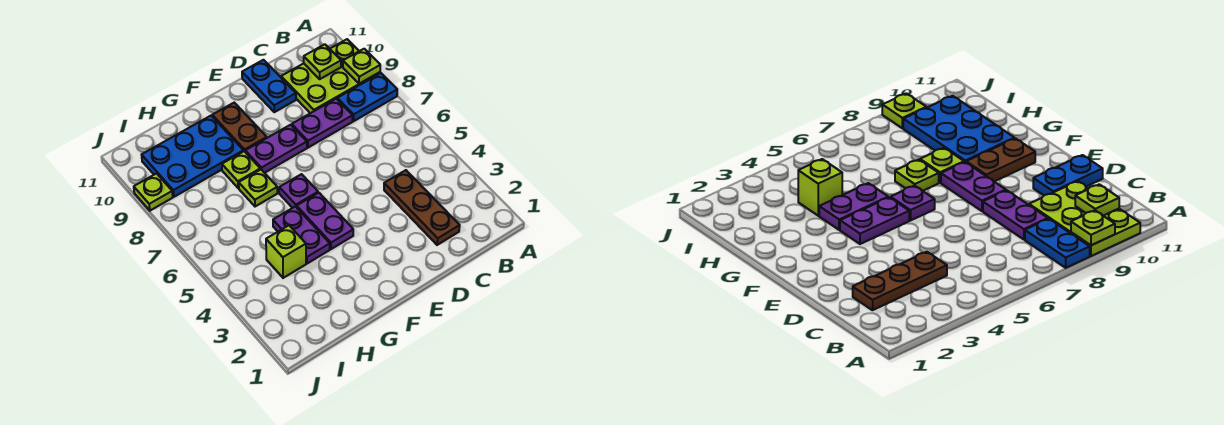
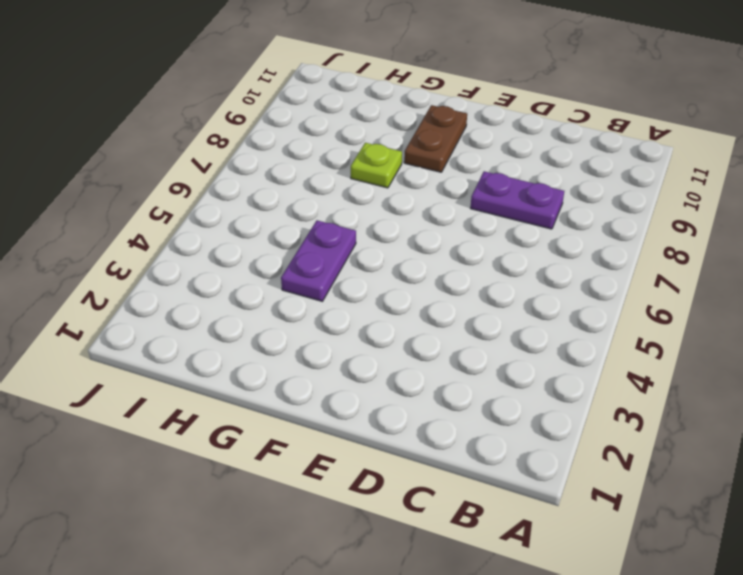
none -> blue plate A8:B8 level 1
none -> lime plate A9:C10 level 1
none -> brown plate C2:C4 level 1

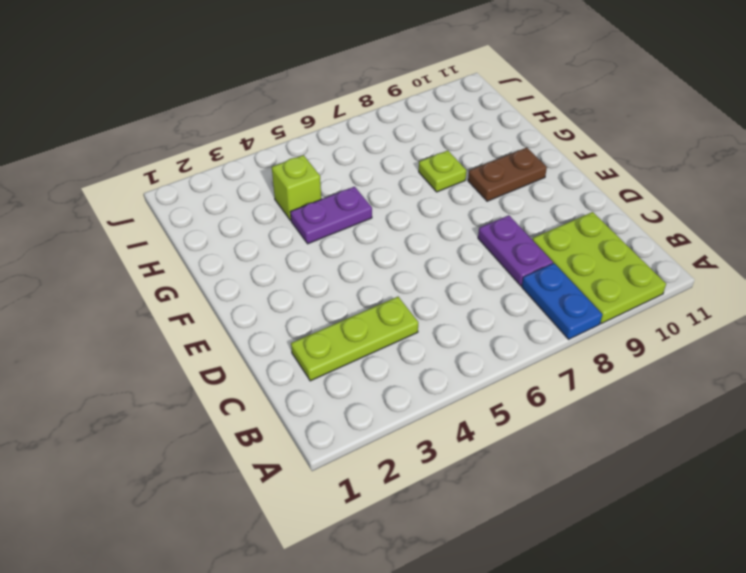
lime plate C2:C4 level 1 -> brown plate C2:C4 level 1
none -> blue plate D10:D11 level 1
none -> purple plate E8:F8 level 1
none -> purple plate F4:F5 level 1

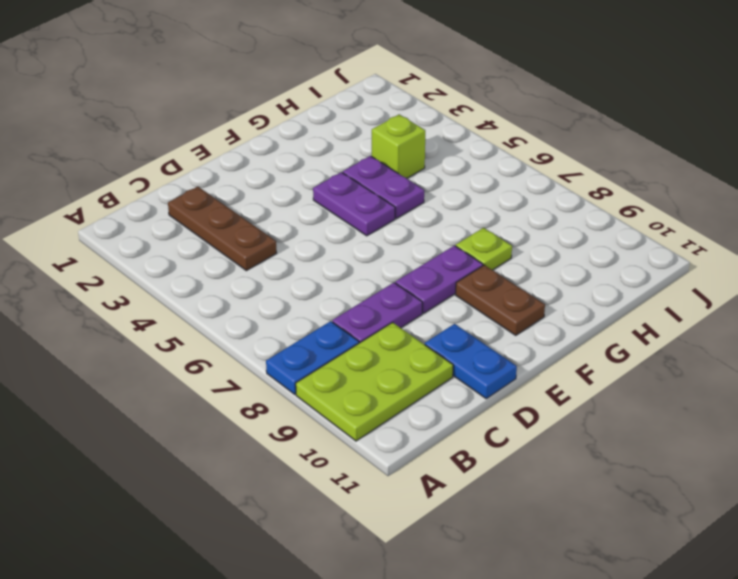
none -> purple plate F6 level 1
none -> lime plate G7 level 1
none -> blue plate G9:I10 level 1

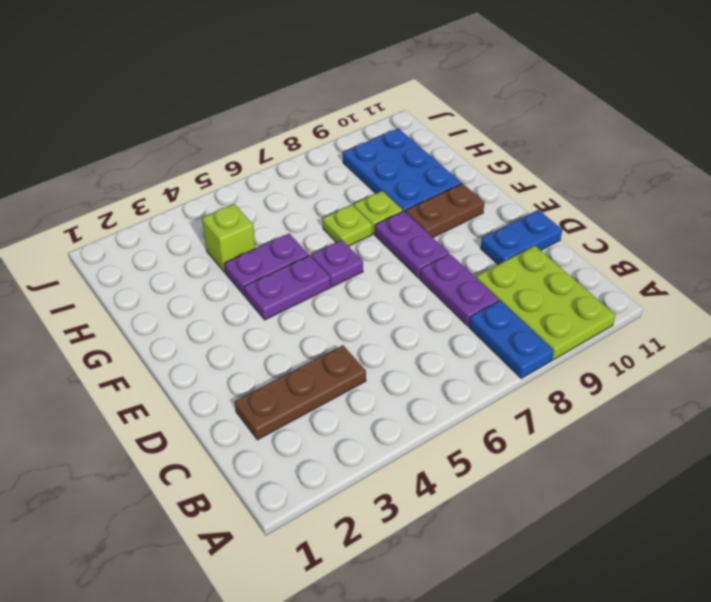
none -> lime plate J9 level 1
none -> lime plate A9 level 2
none -> lime plate B10 level 2

